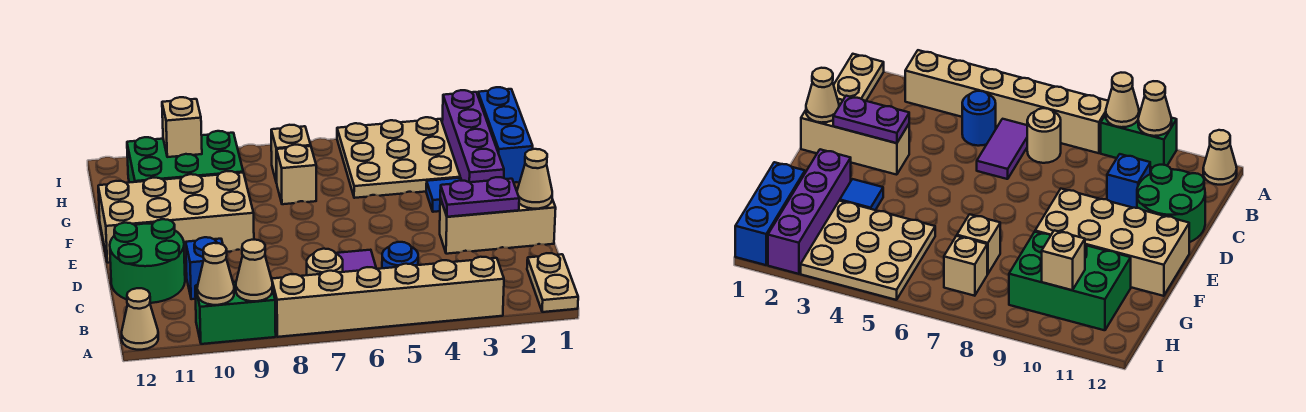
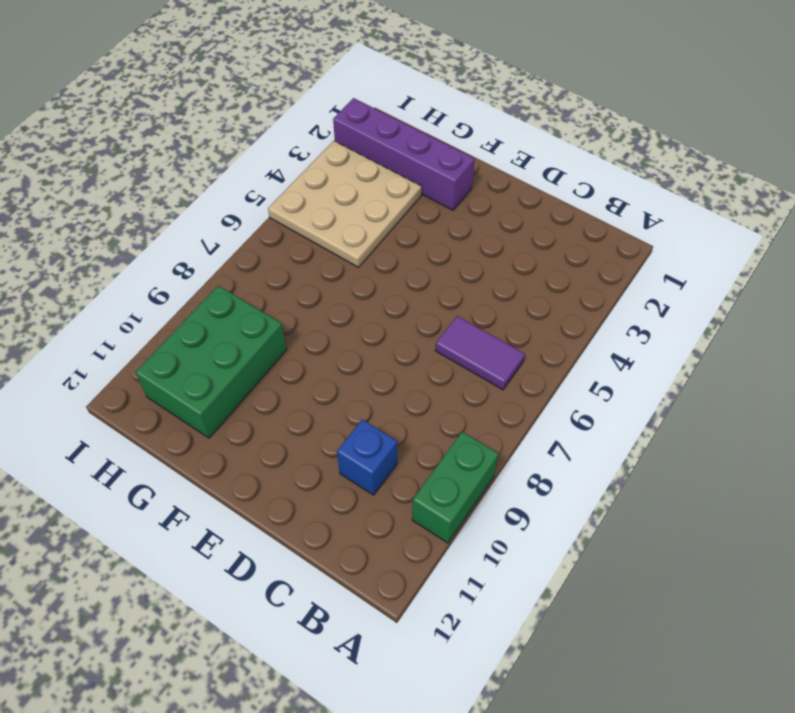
none -> tan plate A1:B1 level 1
none -> tan brick A3:A8 level 1
none -> tan cone A12 level 1

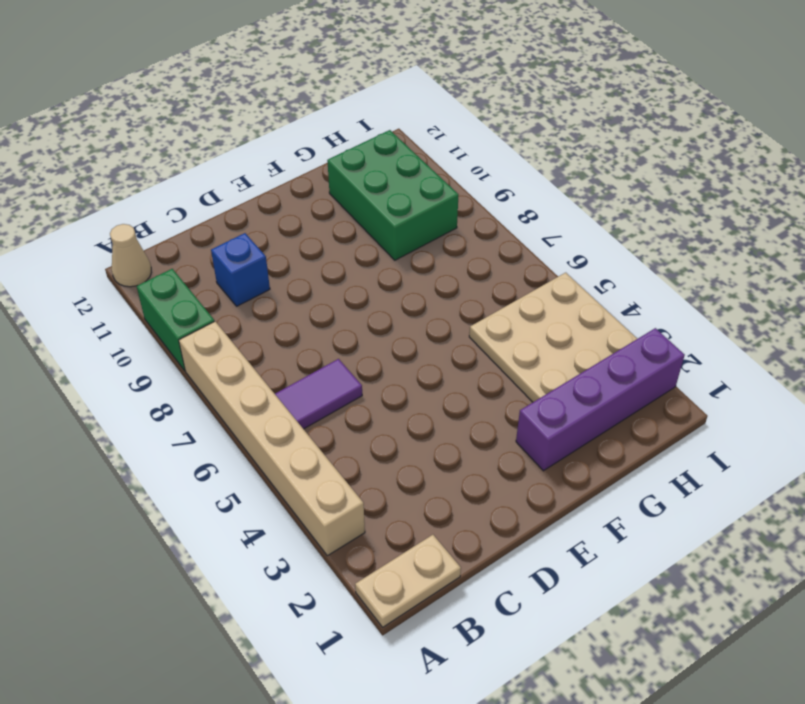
none -> blue round brick B5 level 1
none -> tan round brick B7 level 1
none -> green round brick C11:D12 level 1

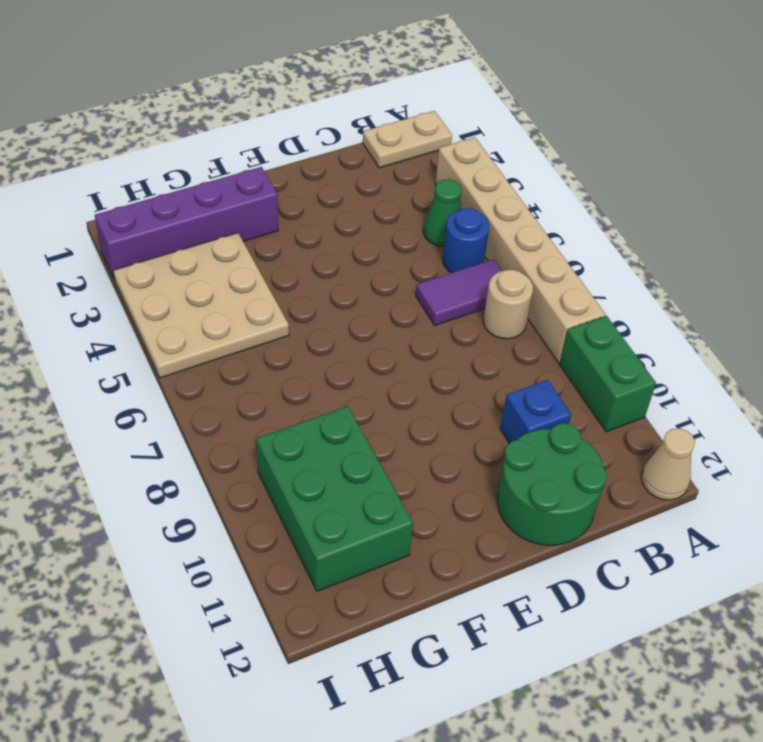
green cone B4 level 1 -> none
none -> tan brick D1:D3 level 1
none -> tan brick E9:F12 level 1
none -> blue tile F3 level 1

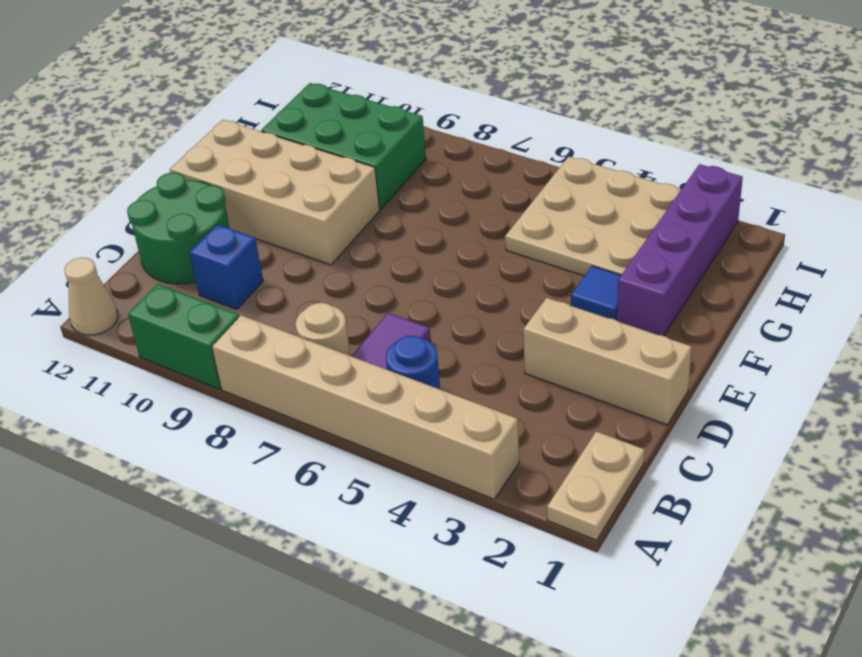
none -> blue brick G1:I1 level 1
none -> tan brick G7 level 1
none -> tan brick H7 level 1

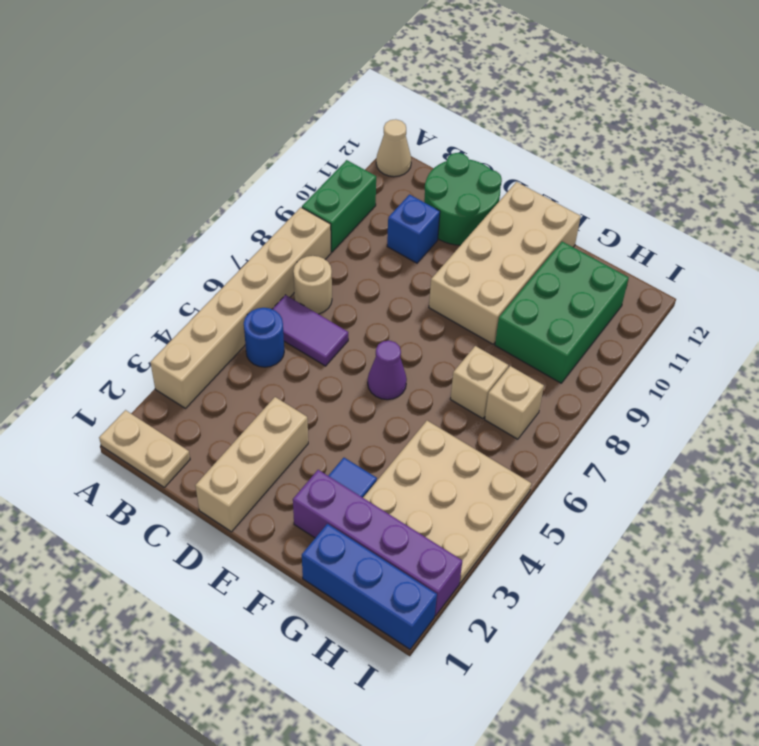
purple cone E6 level 1 -> none
none -> tan cone A9 level 2
none -> tan cone A10 level 2
none -> tan cone D1 level 2

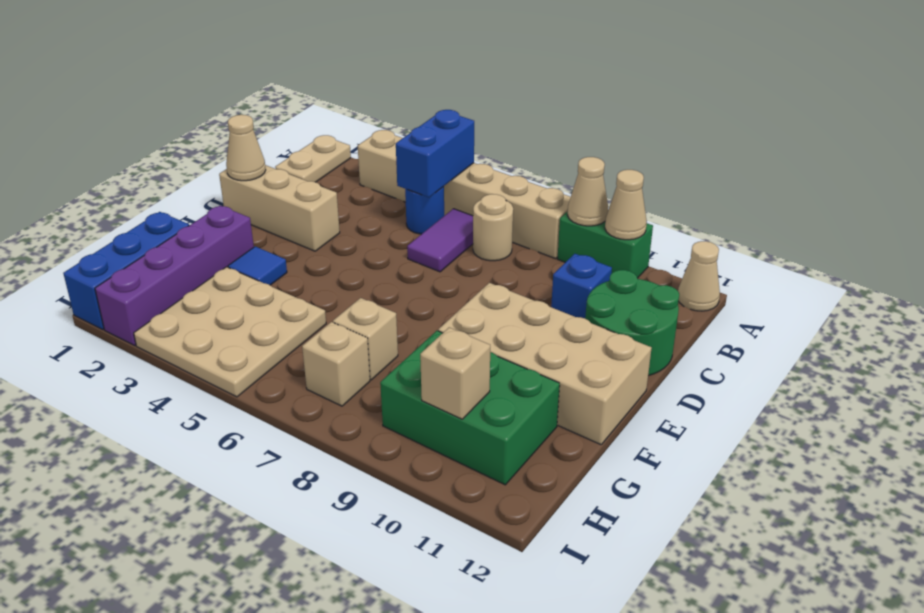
blue brick A5:B5 level 2 -> none
none -> purple plate D2:D3 level 2

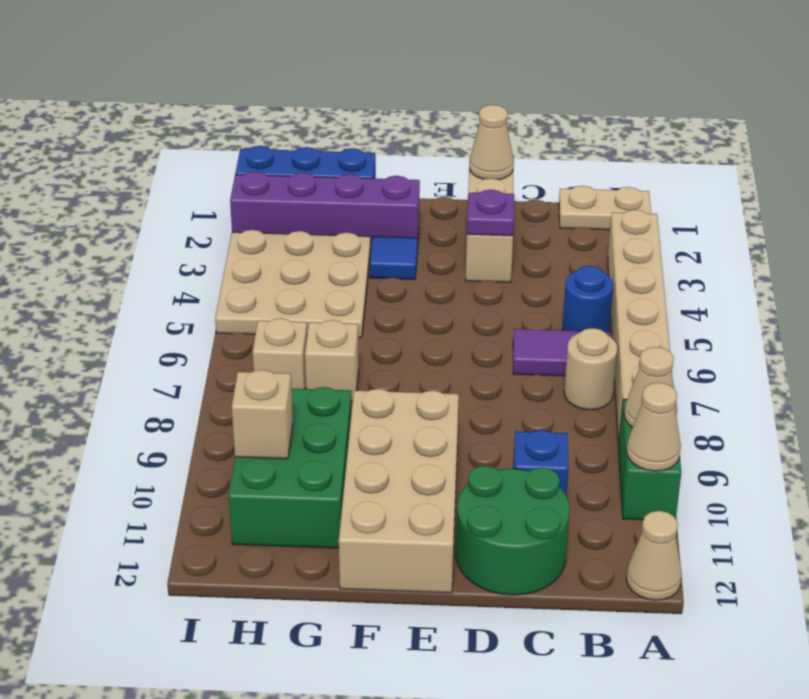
purple plate D3 level 2 -> purple plate D2:D3 level 2

